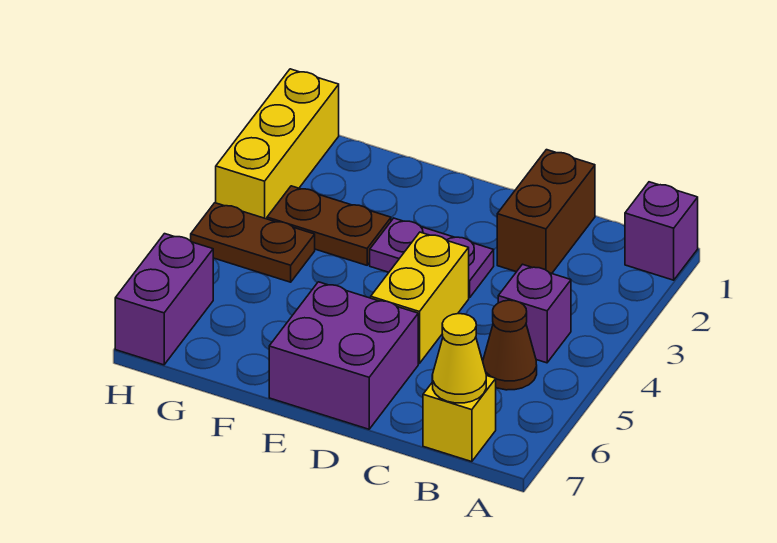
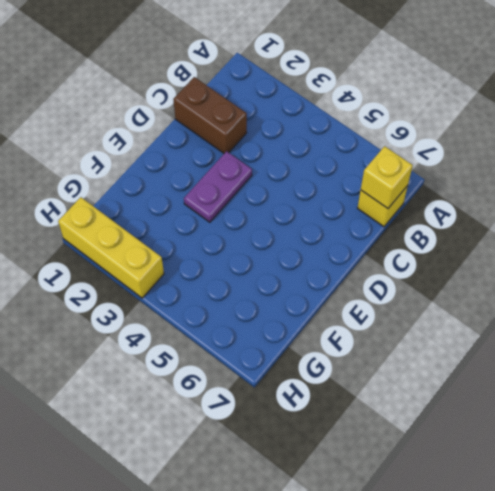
yellow brick B7 level 2 -> yellow cone B7 level 2
none -> purple brick A1 level 1
none -> purple brick B4 level 1
none -> brown cone B5 level 1

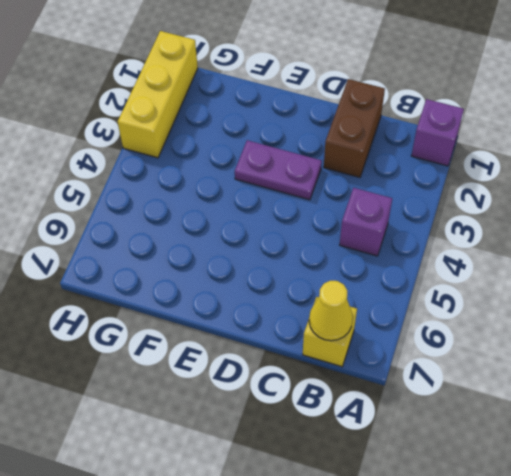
none -> brown cone B5 level 1
none -> yellow brick D4:D5 level 1
none -> purple brick D6:E7 level 1

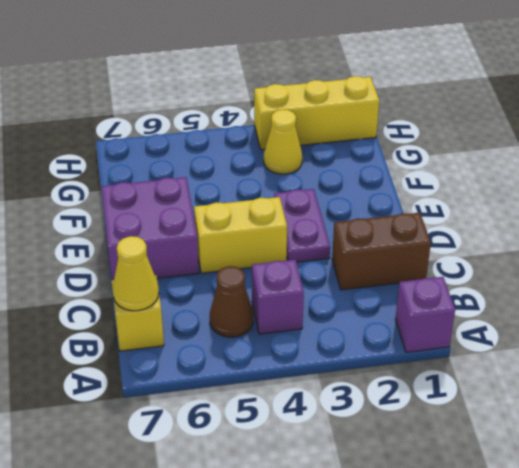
yellow cone G3 level 1 -> brown plate F3:G3 level 1
none -> brown plate G4:H4 level 1
none -> purple brick H6:H7 level 1

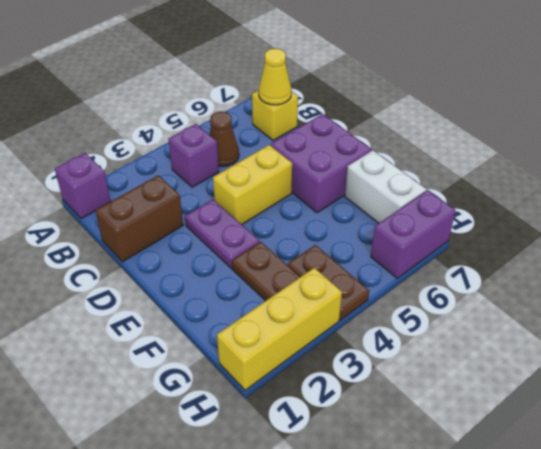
white brick F7:G7 level 1 -> none

